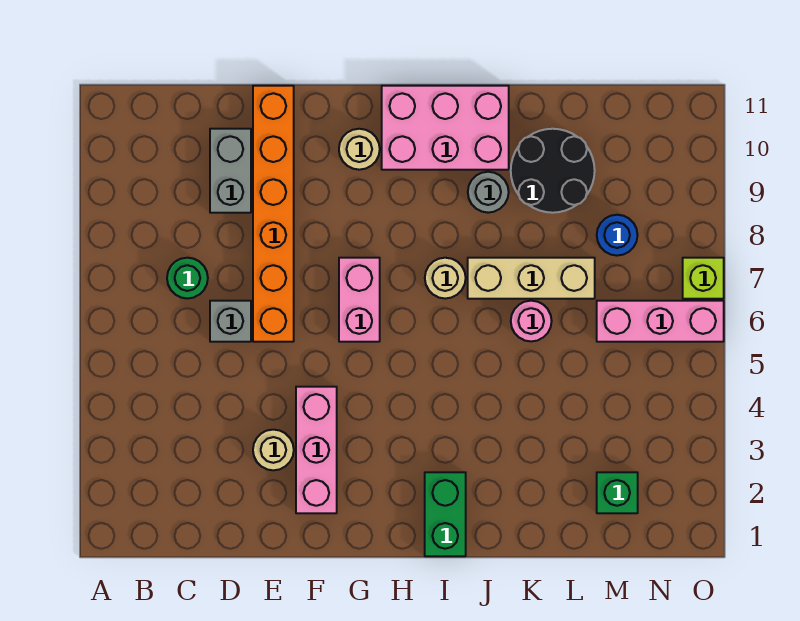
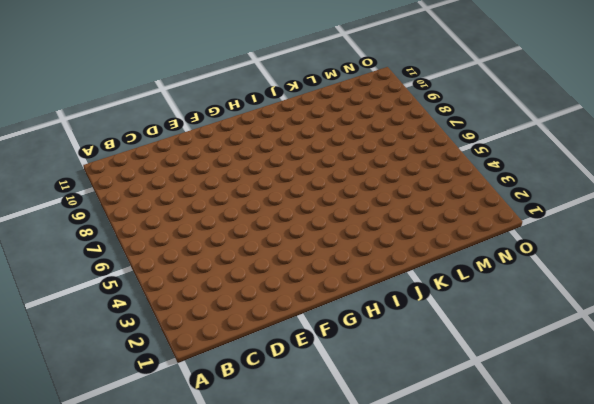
none -> green round brick C7 level 1
none -> grey brick D6 level 1
none -> grey brick D9:D10 level 1

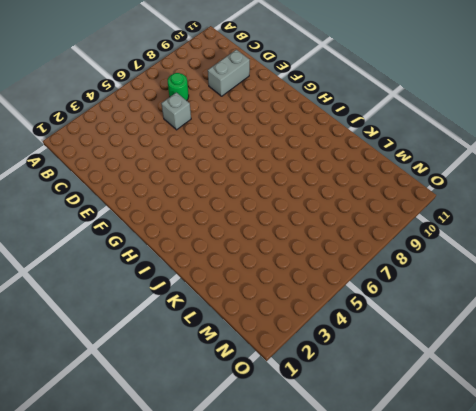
none -> tan round brick E3 level 1
none -> orange brick E6:E11 level 1
none -> pink brick F2:F4 level 1

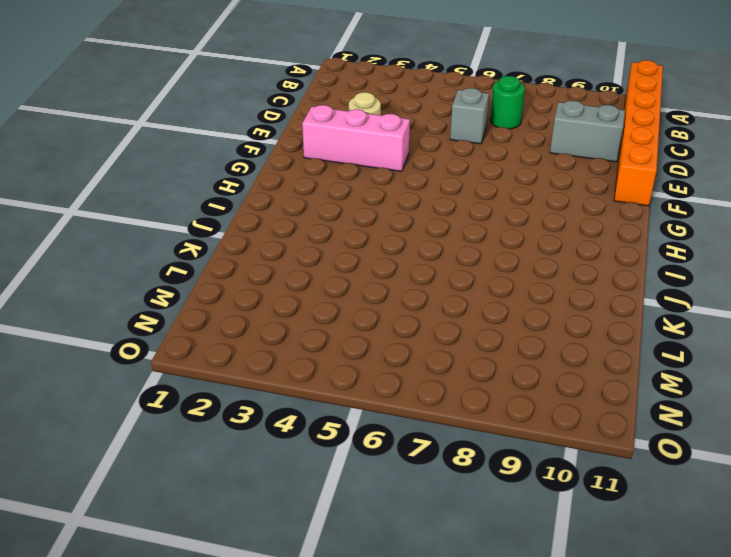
orange brick A11:F11 level 1 -> orange brick E6:E11 level 1
none -> pink brick G6:G7 level 1
none -> tan round brick G10 level 1
none -> pink brick H10:J11 level 1

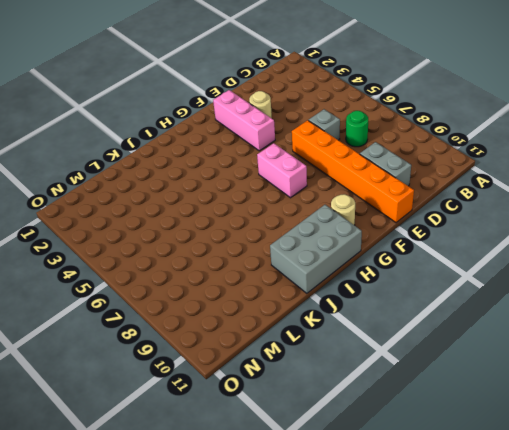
grey brick H10:J11 level 1 -> pink brick H10:J11 level 1
none -> green brick I1:I2 level 1
none -> tan round brick I7 level 1
none -> tan brick J7:L7 level 1

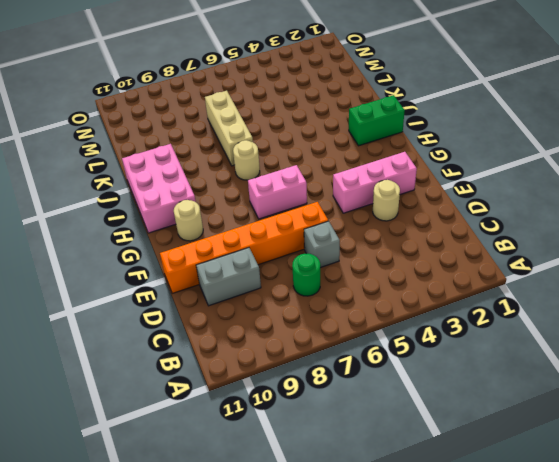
none -> grey round brick J9 level 1
none -> pink round brick K6 level 1
none -> black round brick K9:L10 level 1

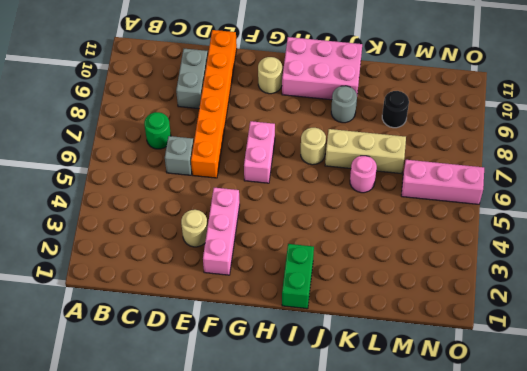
black round brick L9 level 1 -> black round brick K9:L10 level 1
none -> green brick M2 level 1
none -> blue round brick M8 level 1
none -> lime brick O7 level 1

